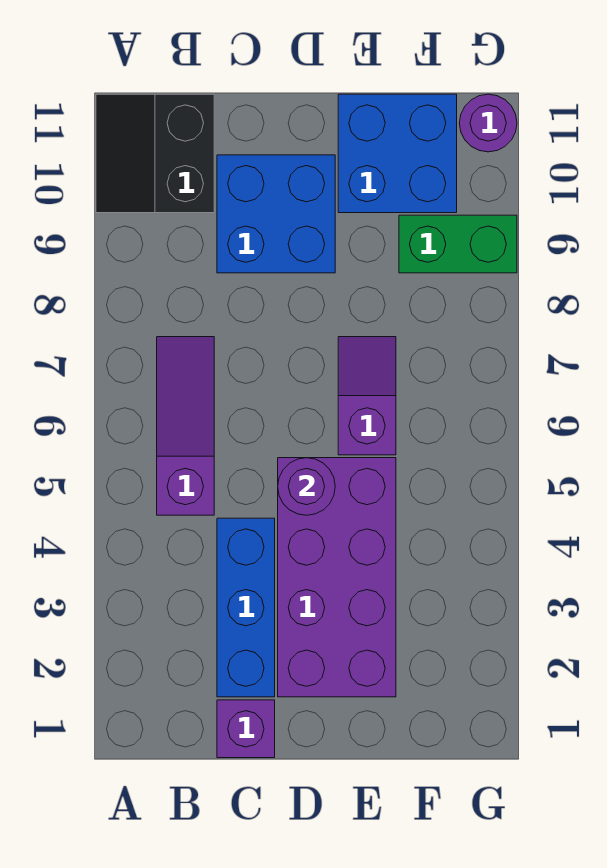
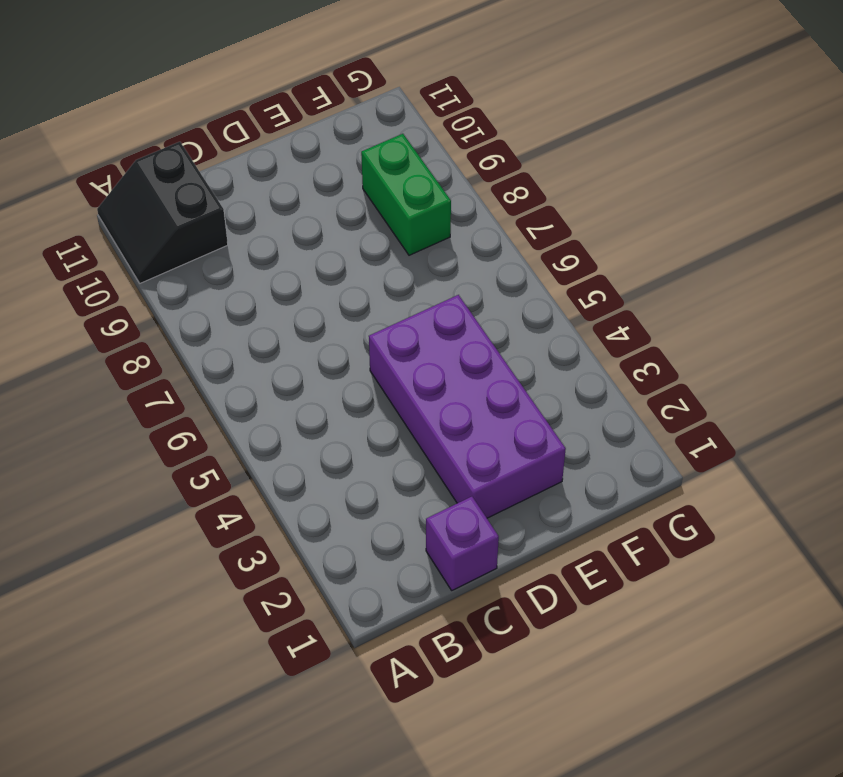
green brick F8:F9 level 1 -> green brick F9:G9 level 1
none -> purple slope B5:B7 level 1 top 5
none -> blue brick C2:C4 level 1

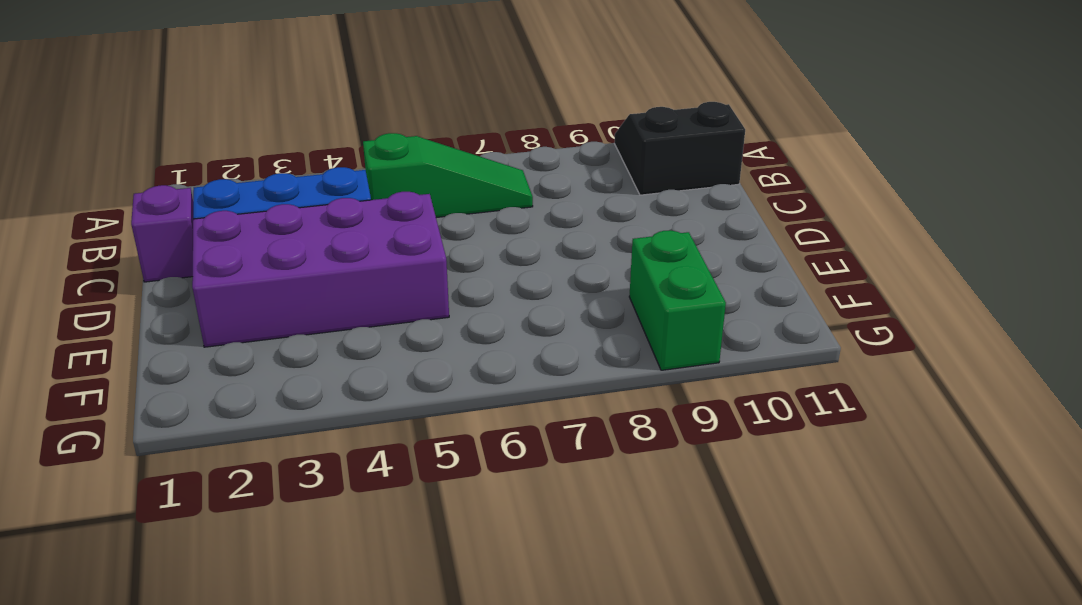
green slope B5:B7 level 1 top 5 -> purple slope B5:B7 level 1 top 5
none -> blue brick C9:D10 level 1
none -> purple slope E6:E7 level 1 top 6

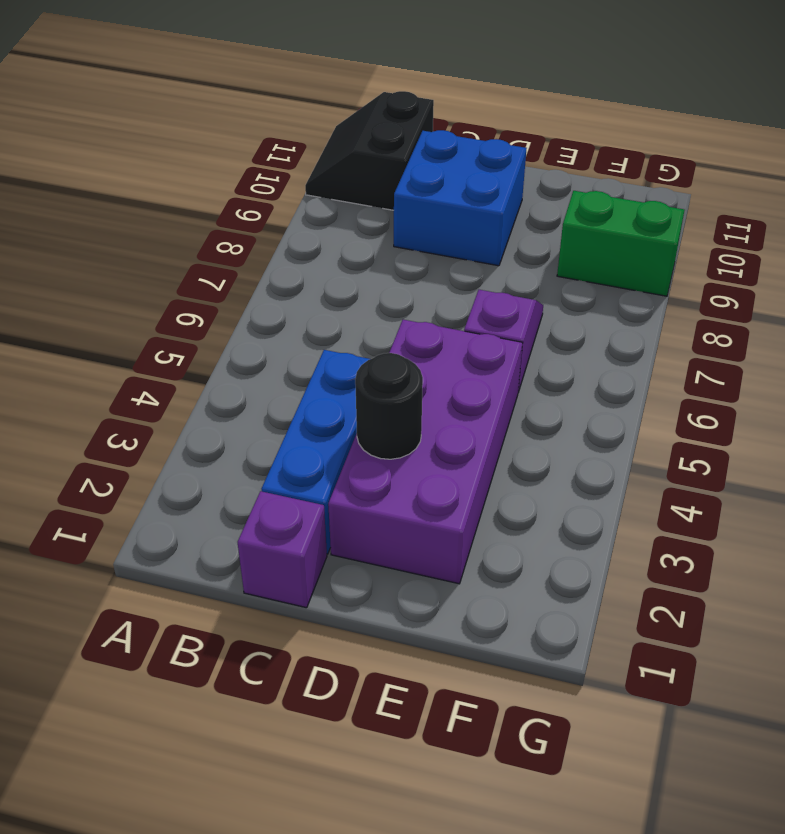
black round brick D3 level 2 -> none
none -> purple slope B5:B7 level 1 top 5
none -> blue brick E10:F11 level 1

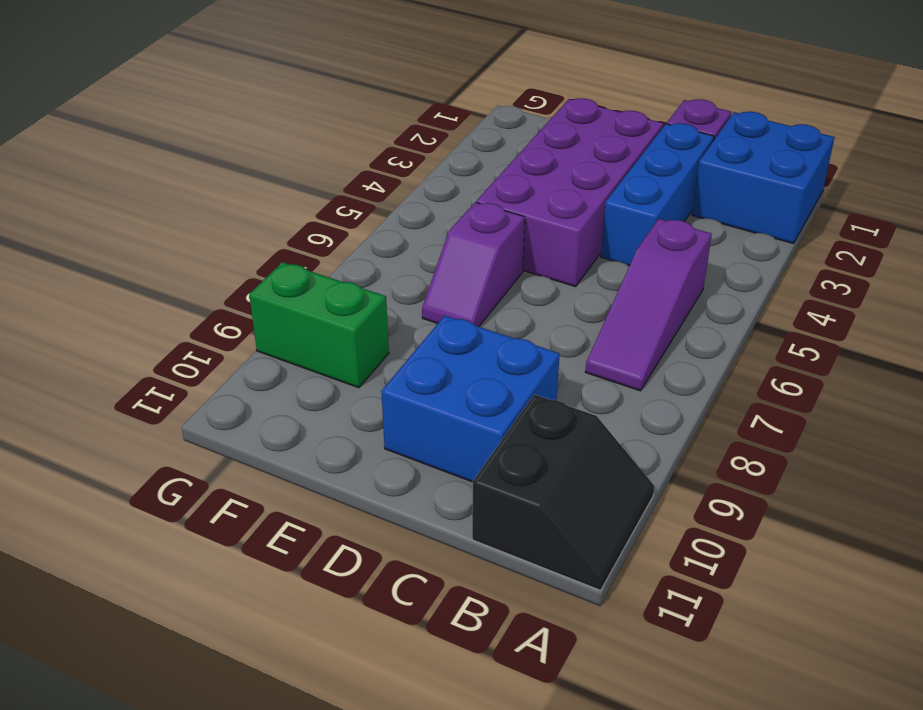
blue brick A1:B2 level 1 -> blue brick E10:F11 level 1
none -> purple round brick G11 level 1
none -> purple round brick D5 level 2

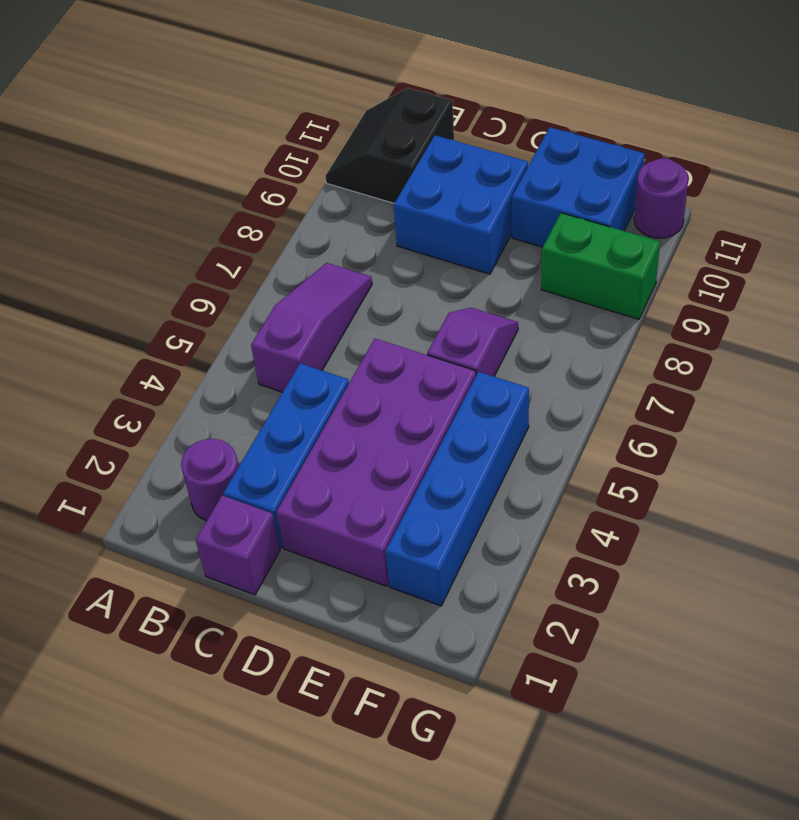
purple round brick B2 level 1 -> purple round brick D5 level 2
blue brick F2:F5 level 1 -> none

